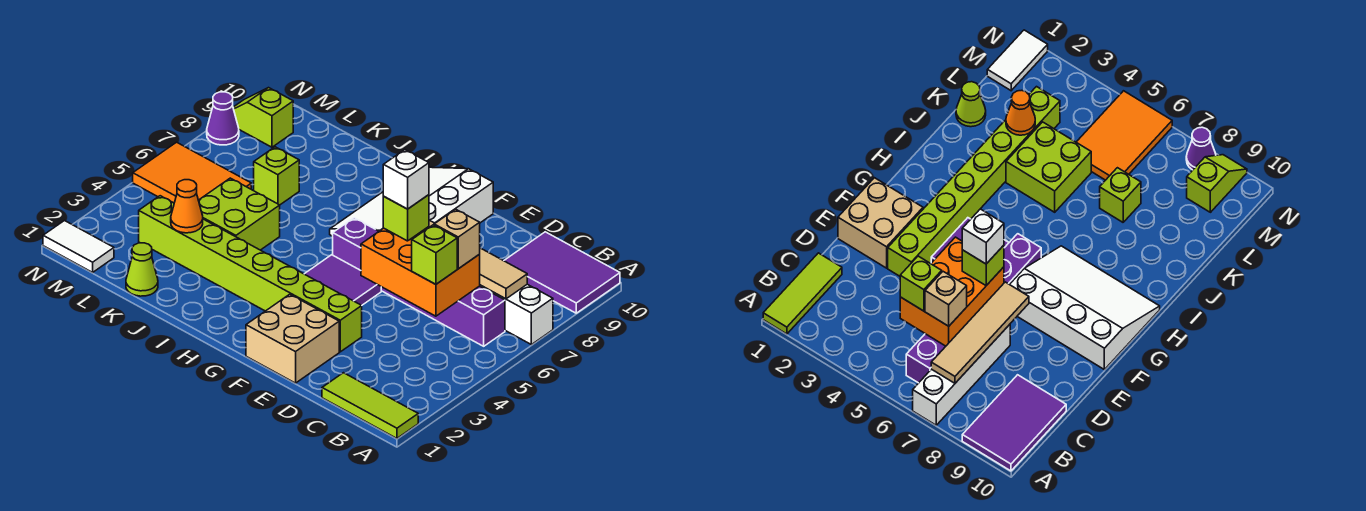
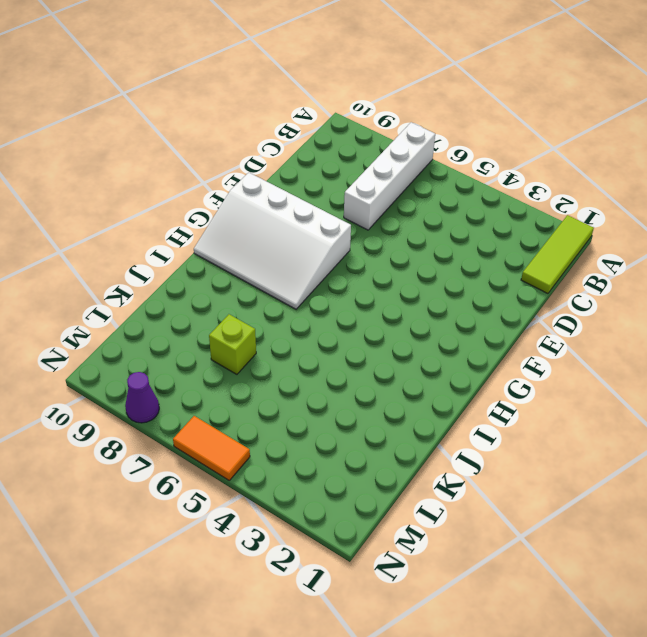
orange tile N5:N6 level 1 -> orange tile L5:N6 level 1
none -> purple tile A9:C10 level 1
none -> purple brick B6:G6 level 1
none -> tan brick E1:F2 level 1

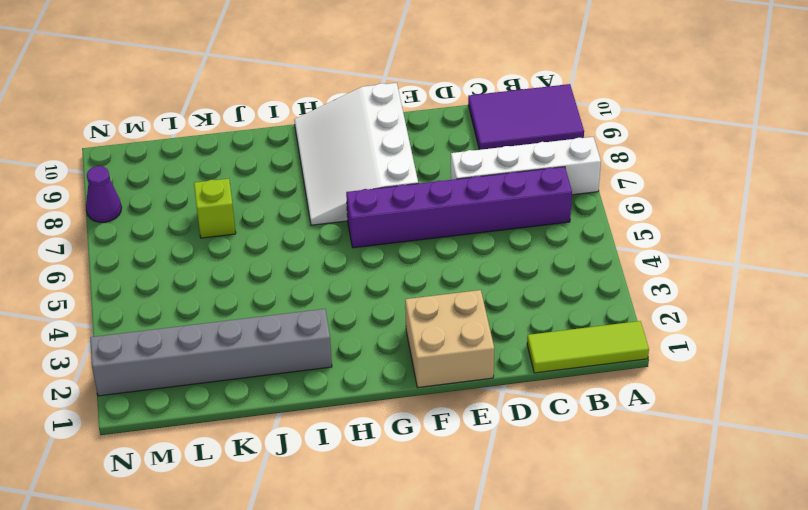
grey brick I2:N2 level 1 -> none
none -> lime brick E3:L3 level 1
none -> purple tile F4:G5 level 1
none -> lime brick J4:K5 level 1

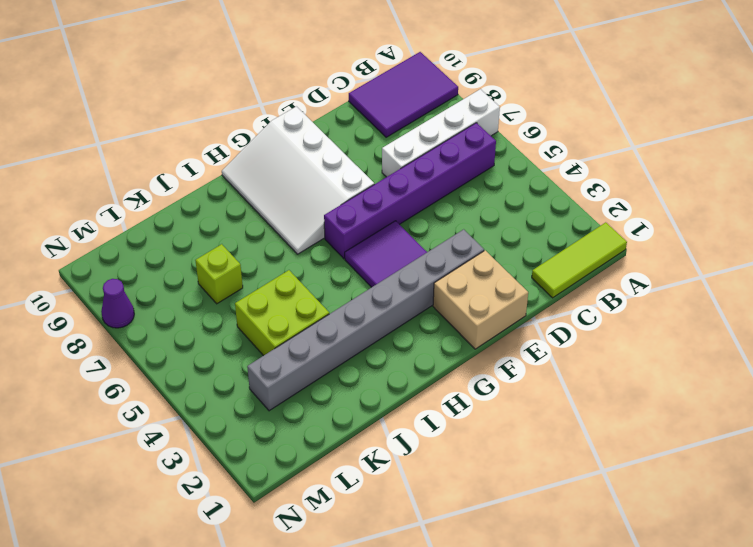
grey brick E3:L3 level 1 -> lime brick E3:L3 level 1
none -> lime cone K1 level 1
none -> orange tile L5:N6 level 1
none -> white tile M1:N1 level 1

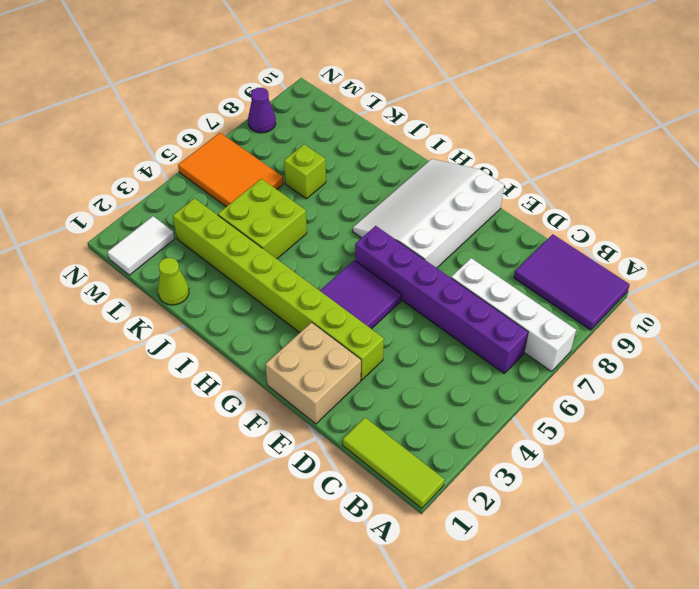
white tile M1:M2 level 1 -> white tile M1:N1 level 1
none -> lime slope M9:N9 level 1 top M
none -> tan tile B7:E7 level 2
none -> orange brick C5:E6 level 2

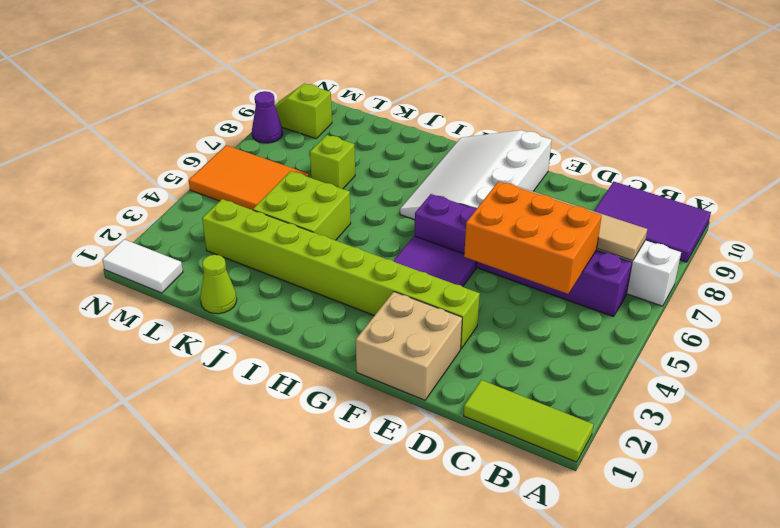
none -> orange cone K3 level 2
none -> lime brick C5 level 3
none -> tan brick C6 level 3

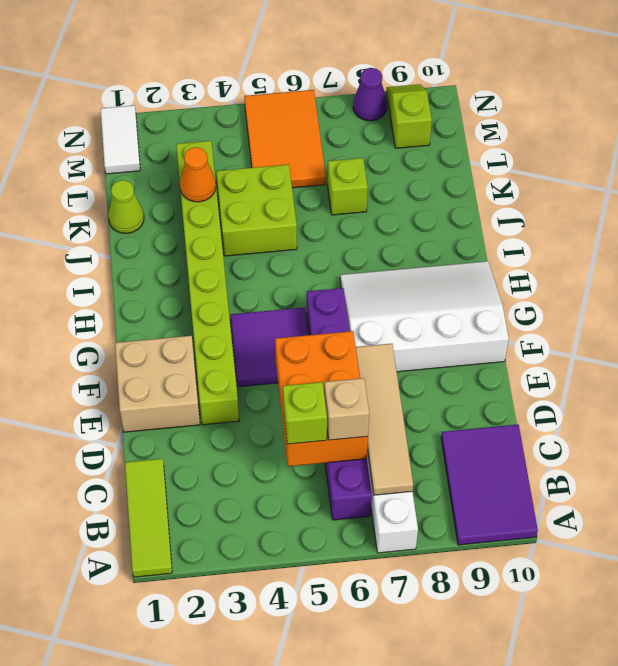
none -> lime brick E6 level 3
none -> white brick E6 level 4

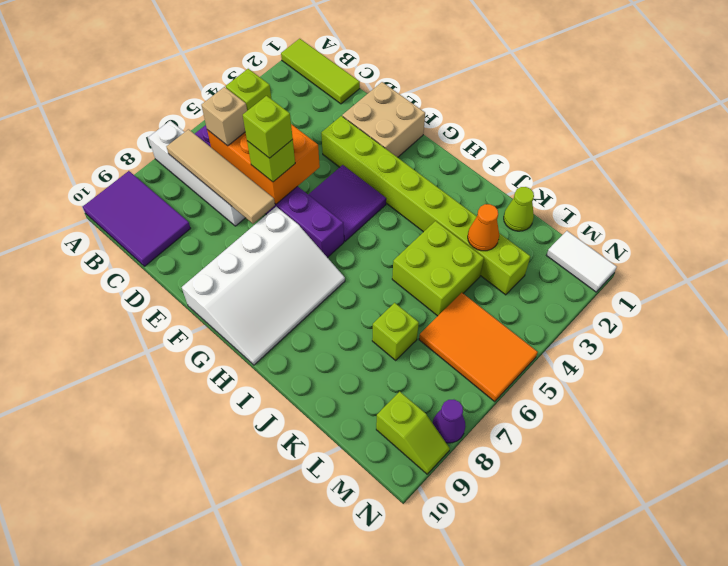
lime brick E6 level 4 -> white brick E6 level 4

